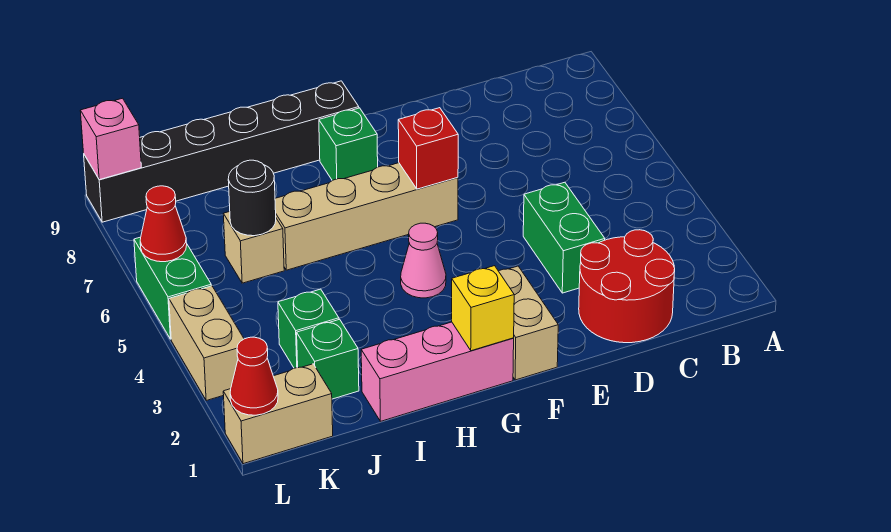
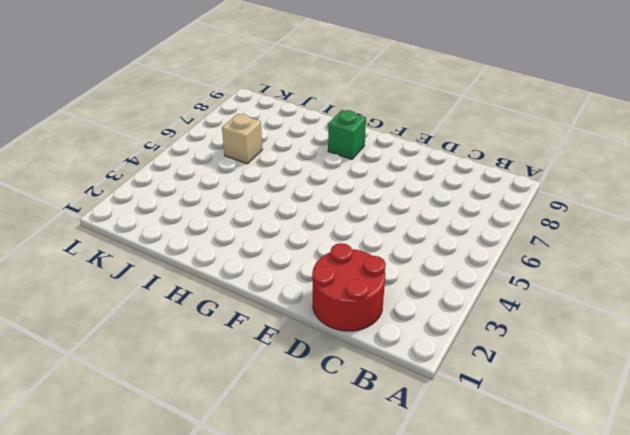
none -> green brick D3:D4 level 1
none -> tan brick F1:F2 level 1
none -> tan brick F6:I6 level 1

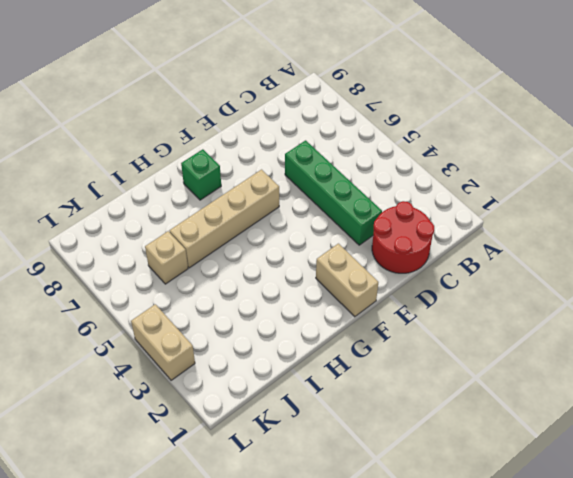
green brick D3:D6 level 1 -> green brick D3:D4 level 1
none -> pink brick G1:I1 level 1
none -> pink cone G4 level 1
none -> black brick G9:L9 level 1

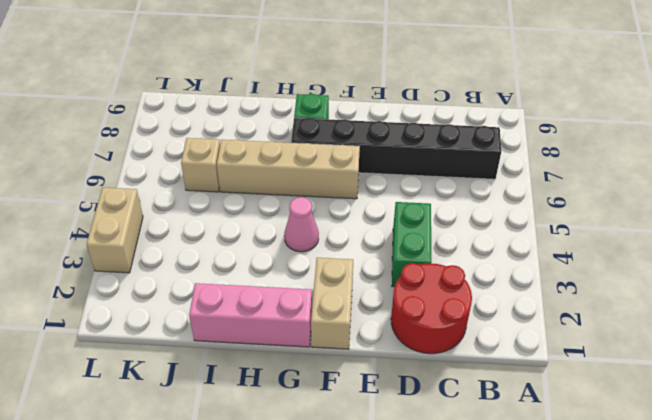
black brick B7:G7 level 1 -> black brick G9:L9 level 1
none -> green brick J2 level 1
none -> green brick J3 level 1
none -> tan brick K1:L1 level 1

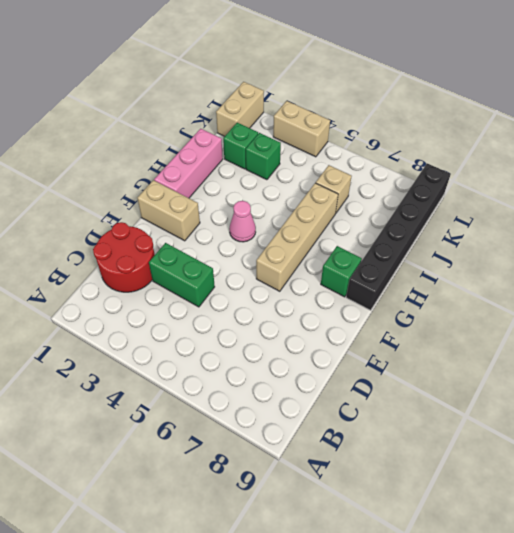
none -> green brick L5:L6 level 1
none -> red brick F6 level 2
none -> yellow brick G1 level 2

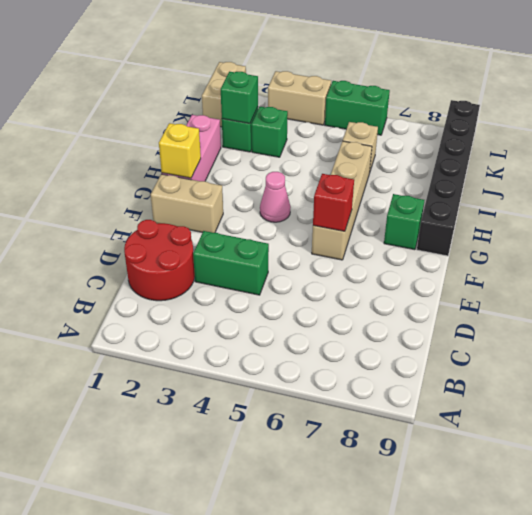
green brick J2 level 2 -> none
none -> black round brick J6 level 2
none -> red cone L1 level 2
none -> red cone L6 level 2

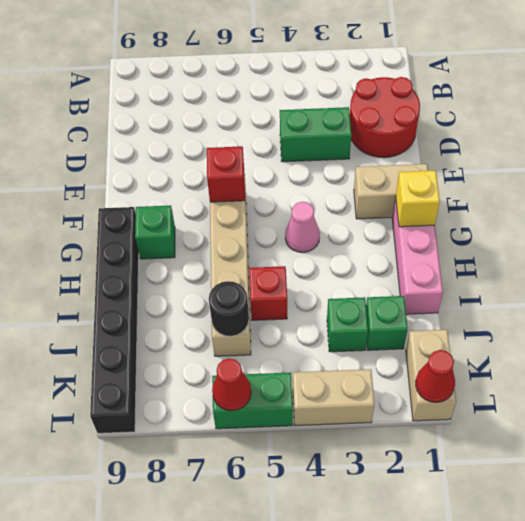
red brick I5 level 1 -> none
none -> pink brick L9 level 2

